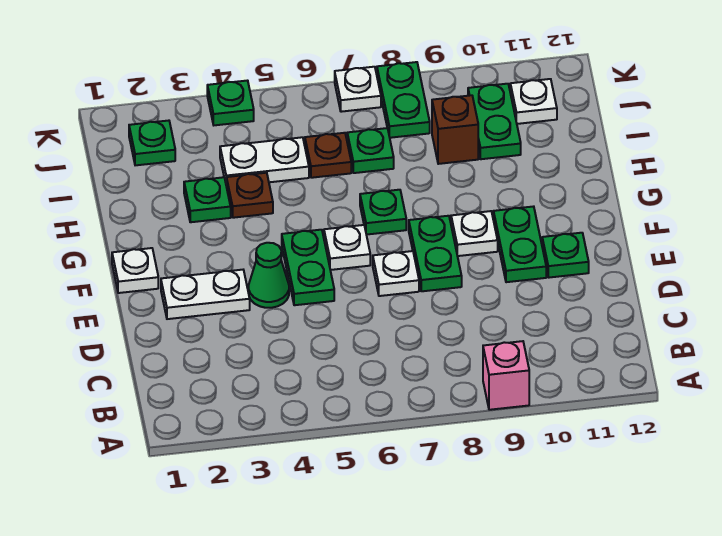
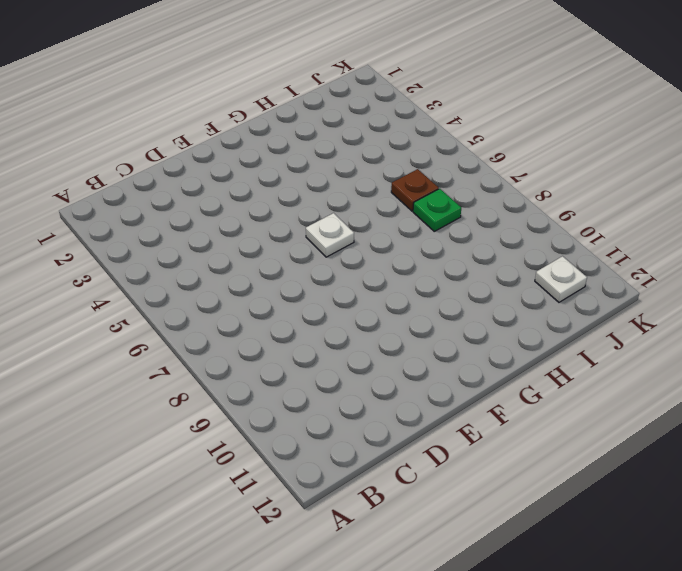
none -> pink brick A9 level 1
none -> white plate E2:E3 level 1
none -> green cone E4 level 1

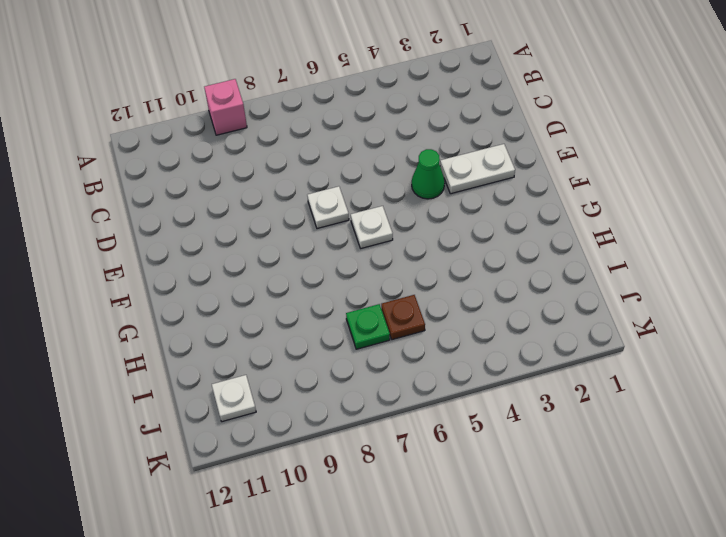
none -> green plate E5:F5 level 1
none -> green plate E8:F8 level 1
none -> green plate E10:F10 level 1

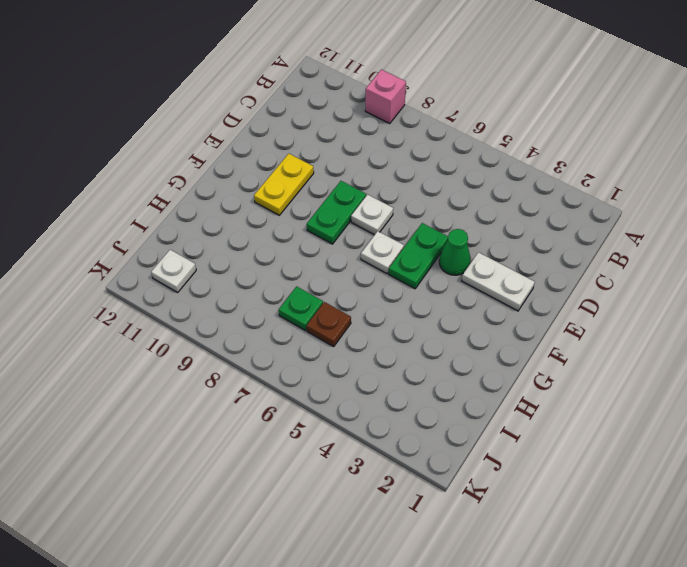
yellow plate E10:F10 level 1 -> green plate E10:F10 level 1
none -> green plate E11 level 1
none -> white plate F1 level 1
none -> white plate F9 level 1

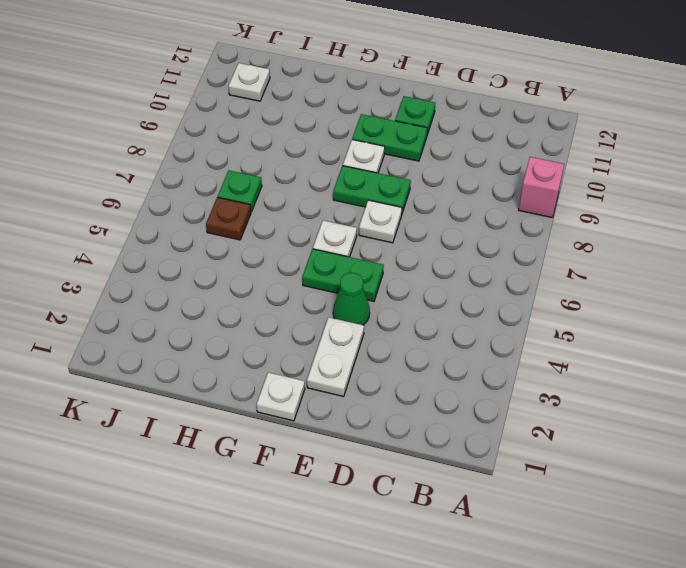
none -> green plate G7 level 1
none -> green plate H3 level 1
none -> brown plate H4 level 1

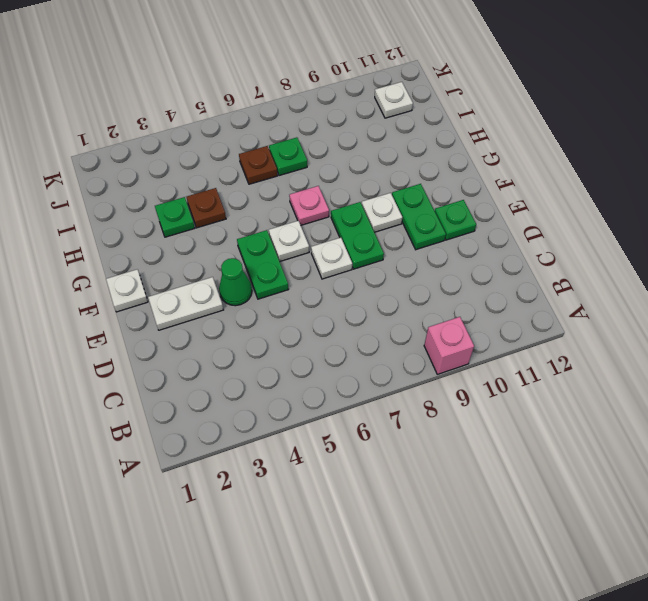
pink plate G7 level 1 -> green plate G7 level 1
none -> white plate I4:I5 level 1
none -> brown brick I9 level 1
none -> green plate I10:J10 level 1

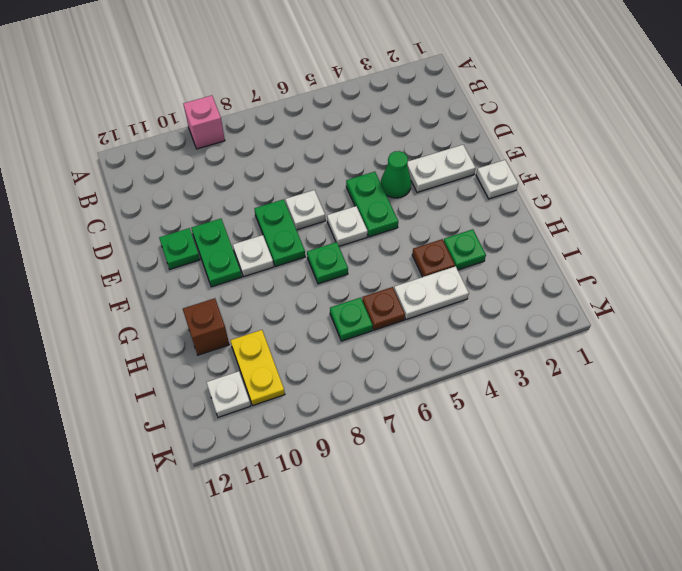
brown brick H11 level 1 -> brown brick I9 level 1
yellow plate I10:J10 level 1 -> green plate I10:J10 level 1
none -> green plate J2 level 1
none -> green plate J8:K8 level 1
none -> green plate K4 level 1

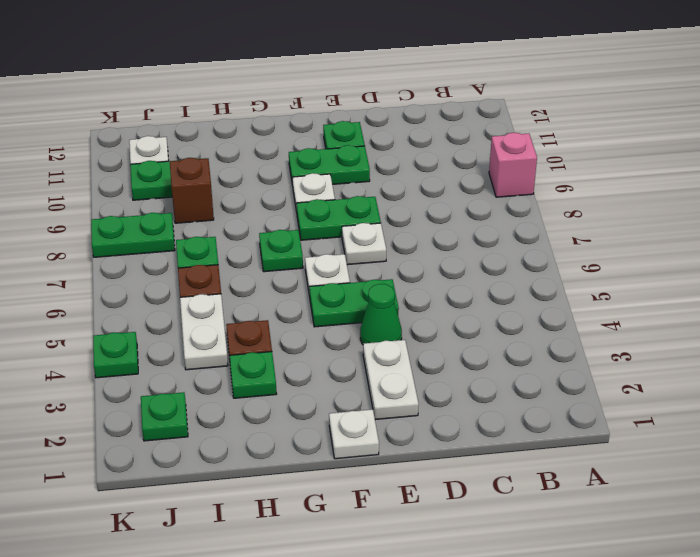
none -> white plate K7 level 1

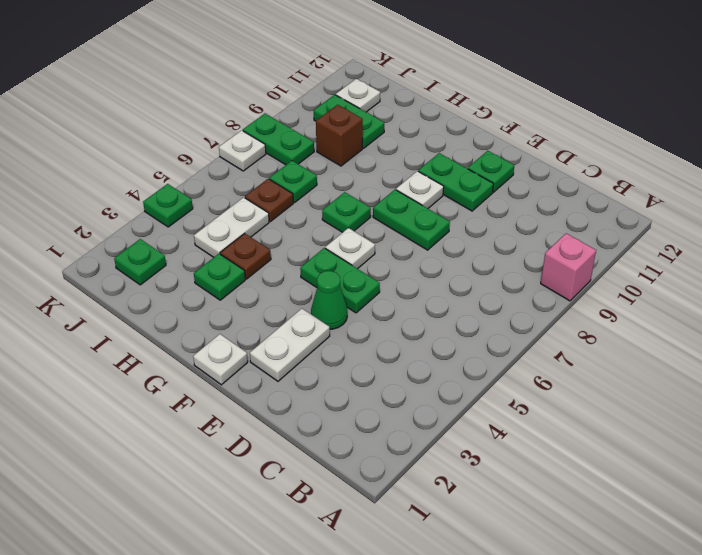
none -> white plate E7 level 1

